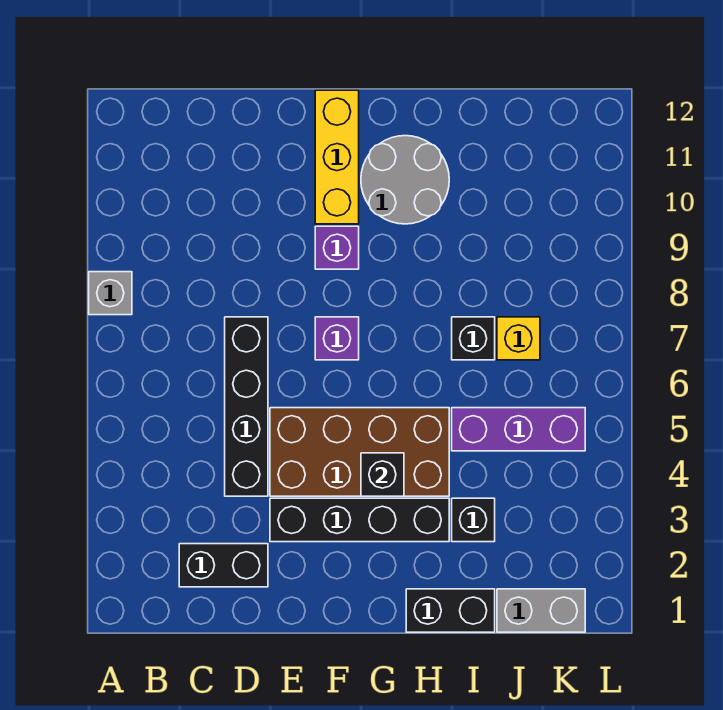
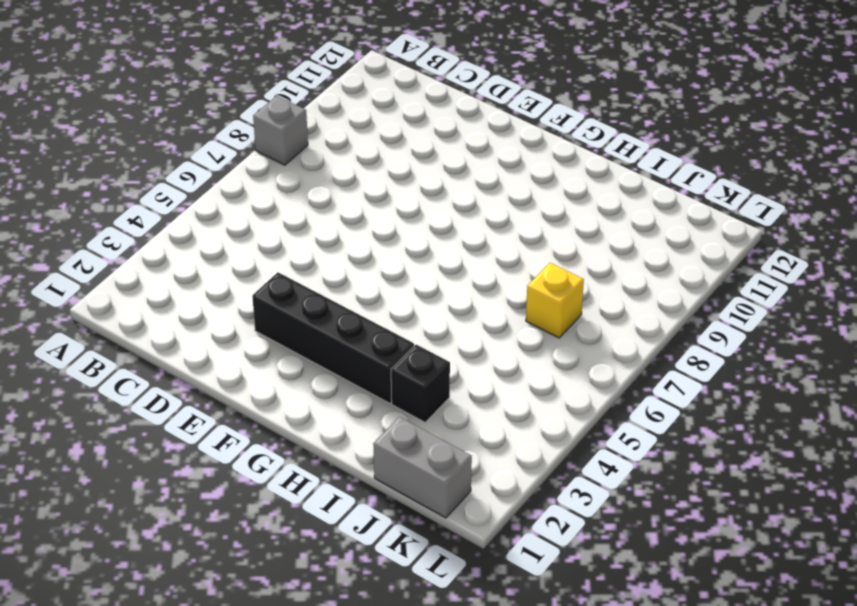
none -> black brick C2:D2 level 1
none -> black brick D4:D7 level 1
none -> brown brick E4:H5 level 1

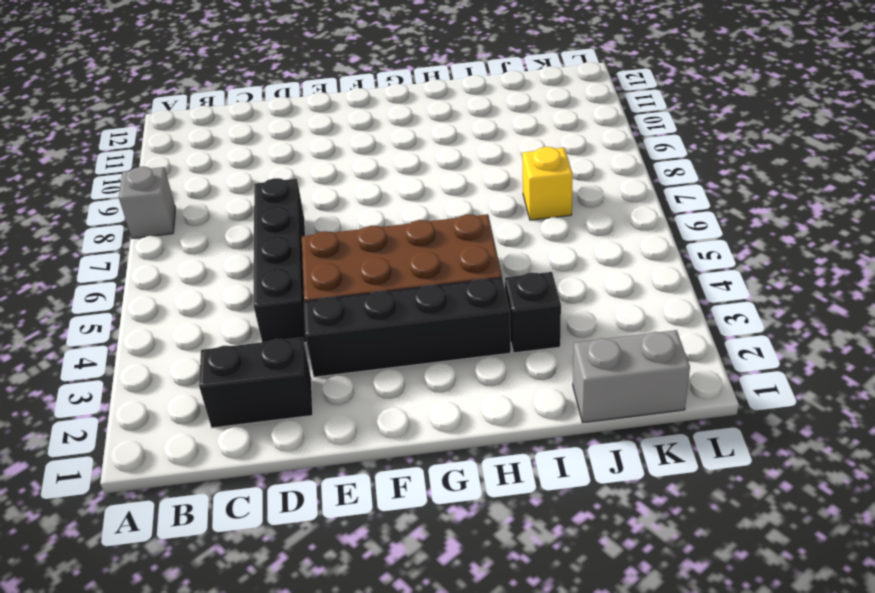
none -> purple brick F7 level 1
none -> purple brick F9 level 1
none -> yellow brick F10:F12 level 1

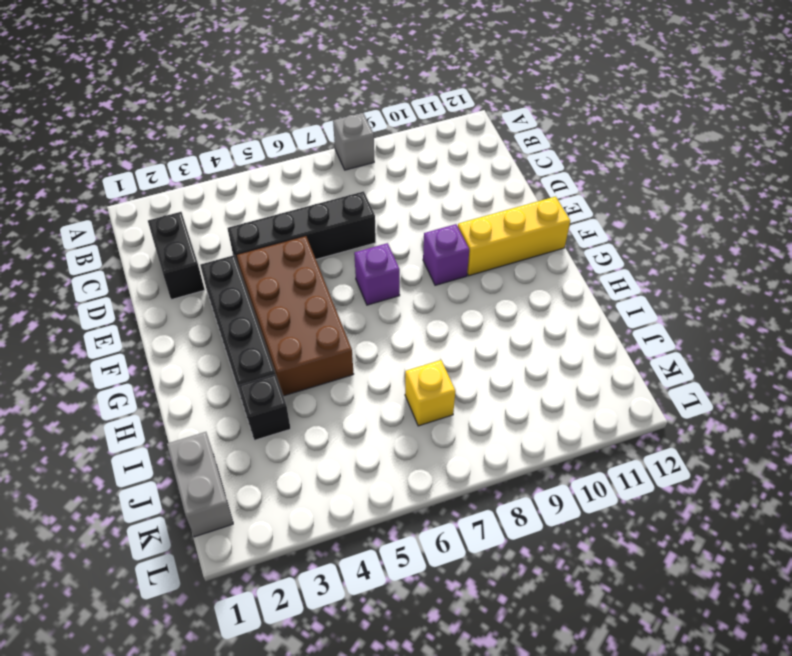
none -> grey round brick G10:H11 level 1
none -> black brick H1:I1 level 1
none -> purple brick I5:K5 level 1

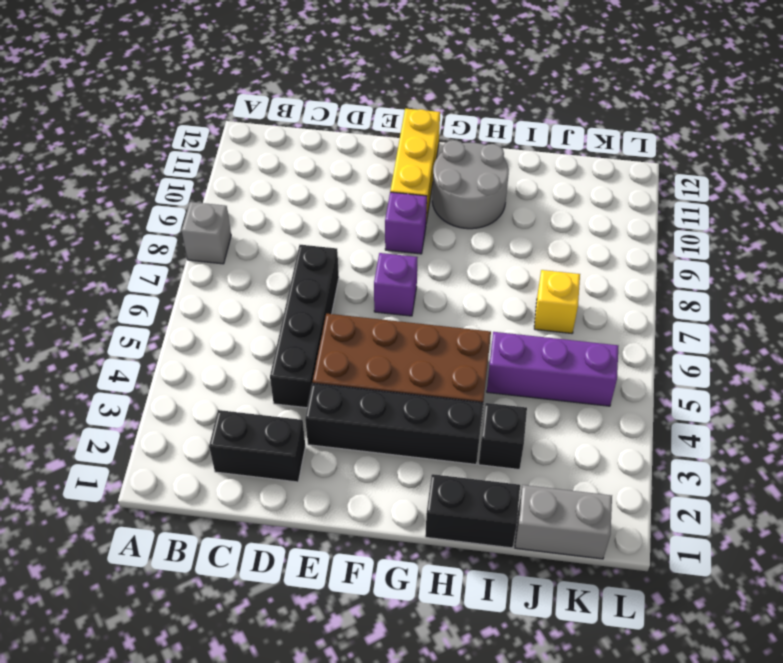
none -> black brick I7 level 1
none -> black brick G4 level 2

